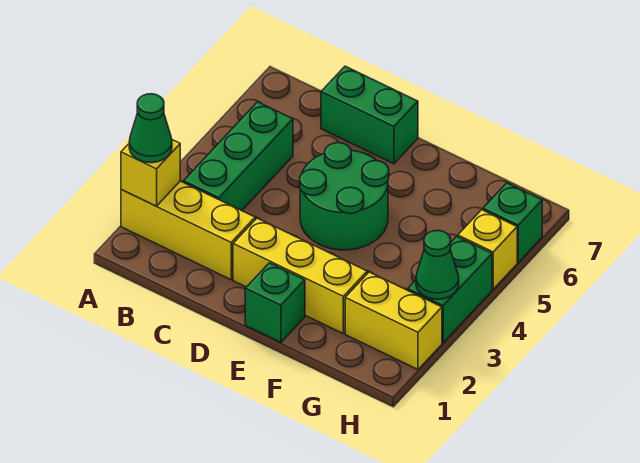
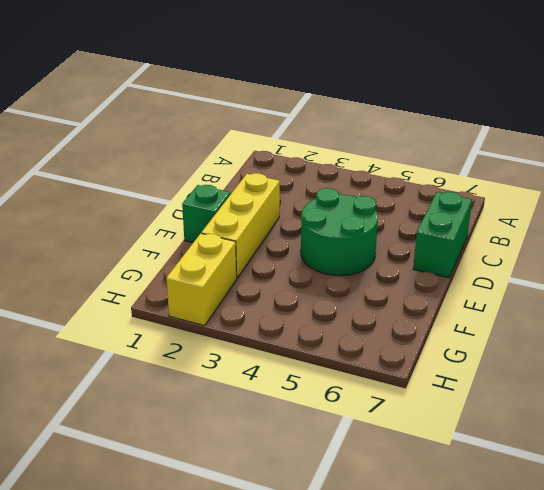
none -> yellow brick A2:C2 level 1
none -> green brick B3:B5 level 1
none -> green brick H3:H4 level 1

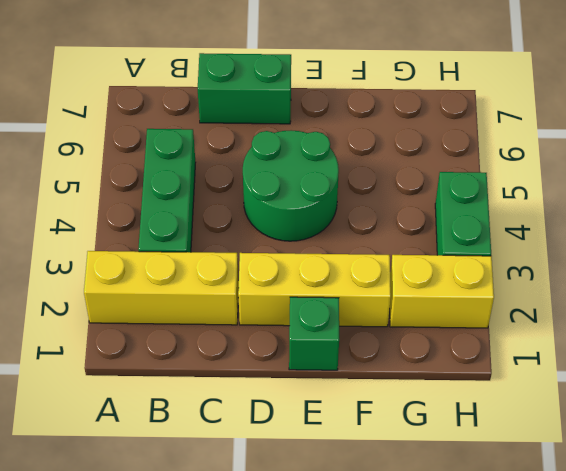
none -> yellow brick H5 level 1
none -> green brick H6 level 1
none -> yellow brick A2 level 2

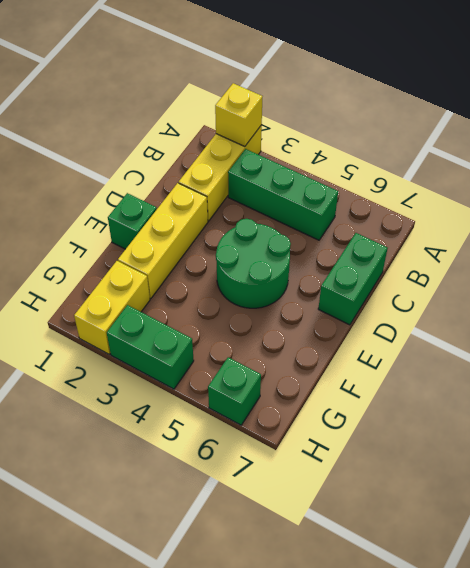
none -> yellow brick H5 level 1
none -> green cone H3 level 2
none -> green cone A2 level 3

